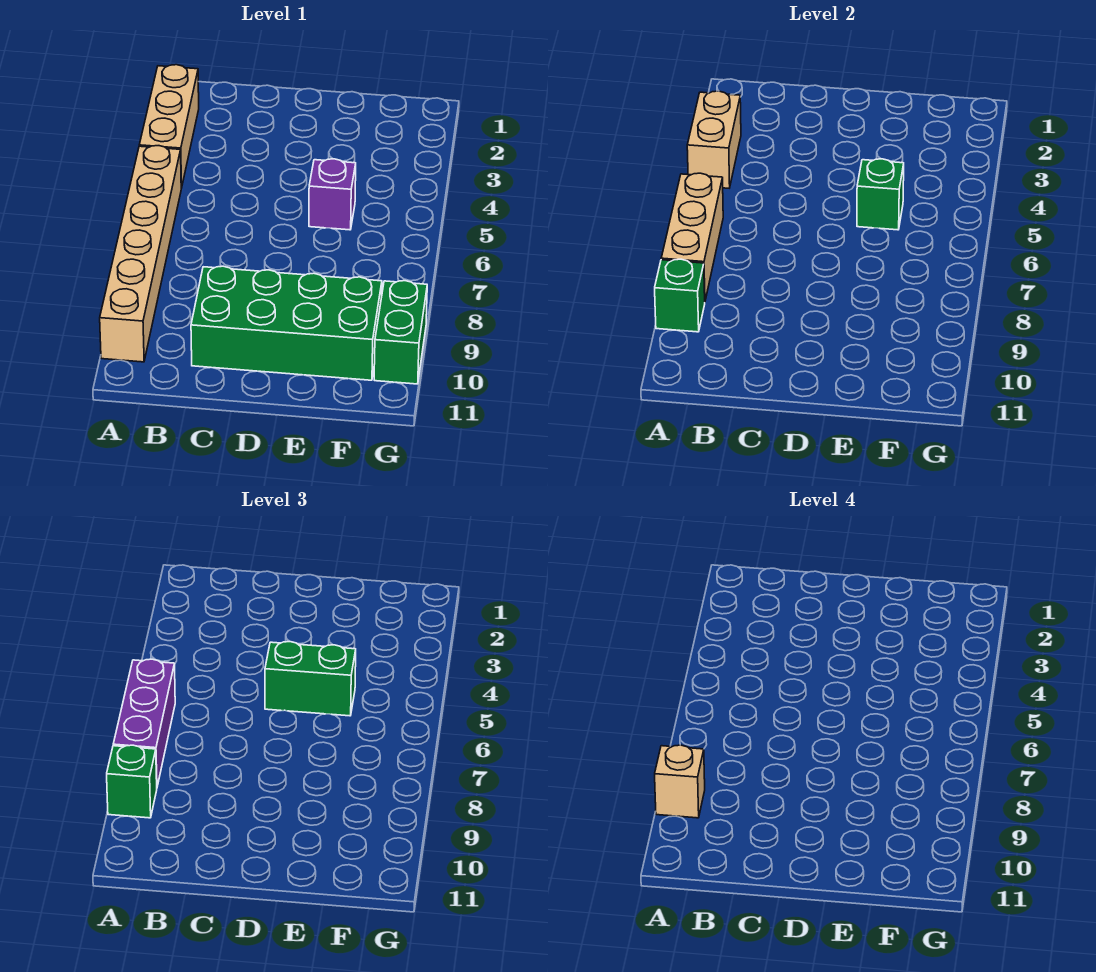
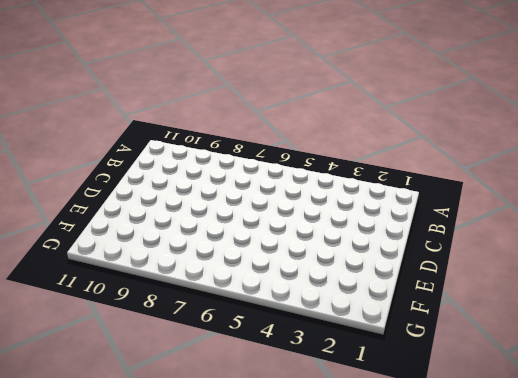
none -> tan brick A2:A4 level 1
none -> tan brick A5:A10 level 1
none -> green brick C9:F10 level 1

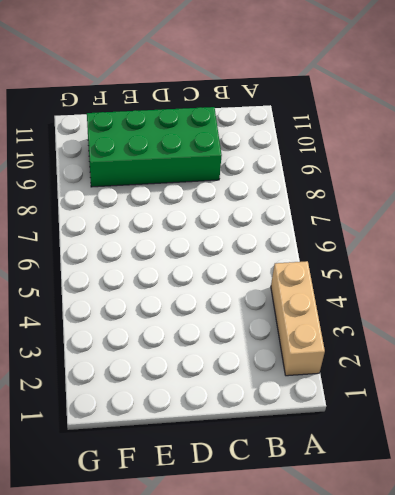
none -> tan brick A5:A10 level 1
none -> purple brick E5 level 1
none -> green brick G9:G10 level 1

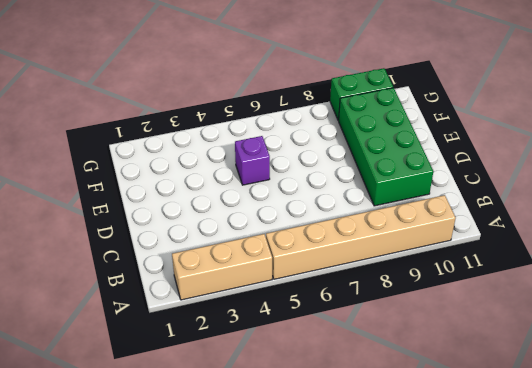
none -> tan brick A3:A4 level 2
none -> tan brick A6:A8 level 2
none -> green brick A9 level 2

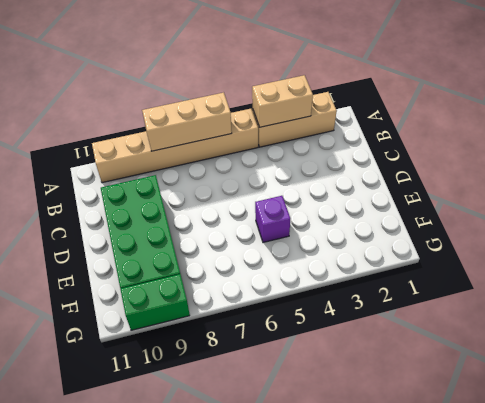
none -> green brick A9 level 2
none -> green brick E5 level 2
none -> purple brick A6:A8 level 3

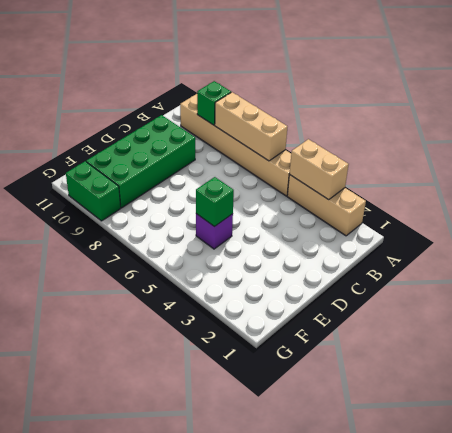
none -> purple brick A6:A8 level 3
none -> green brick A9 level 3
none -> green brick D5:E5 level 3

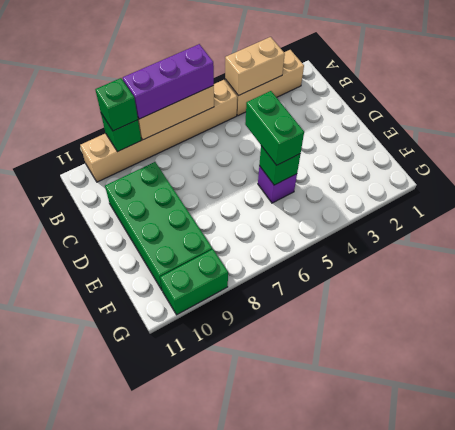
none -> tan brick A9 level 4

